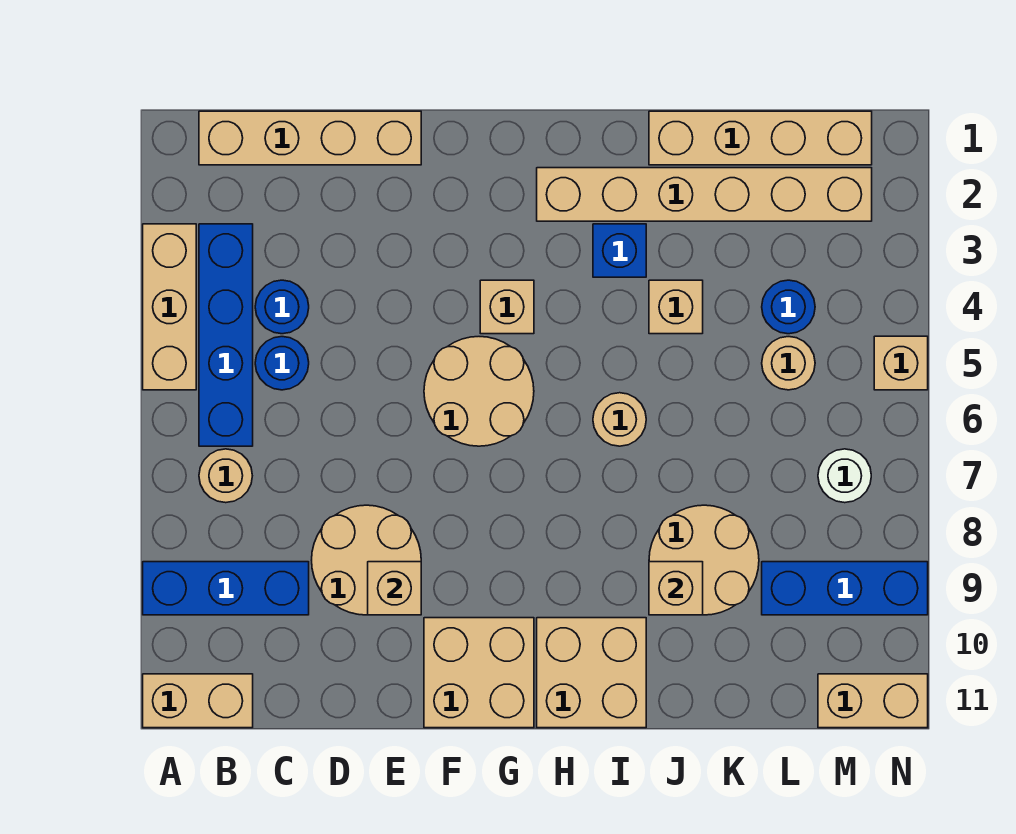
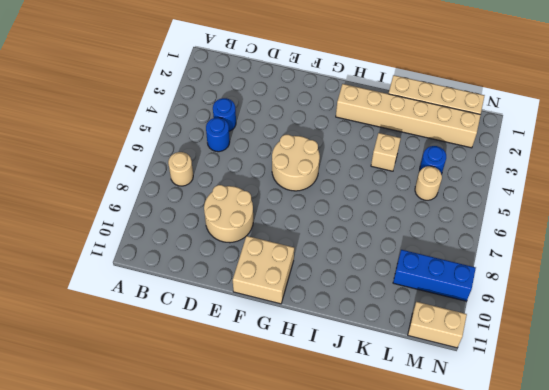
none -> tan brick A3:A5 level 1
none -> blue brick A9:C9 level 1
none -> tan brick A11:B11 level 1

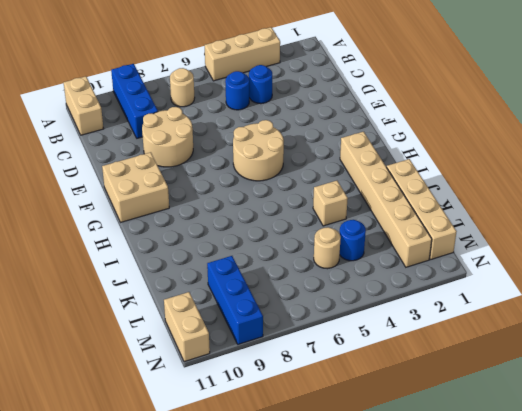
none -> tan brick B1:E1 level 1
none -> blue brick B3:B6 level 1
none -> tan brick G4 level 1

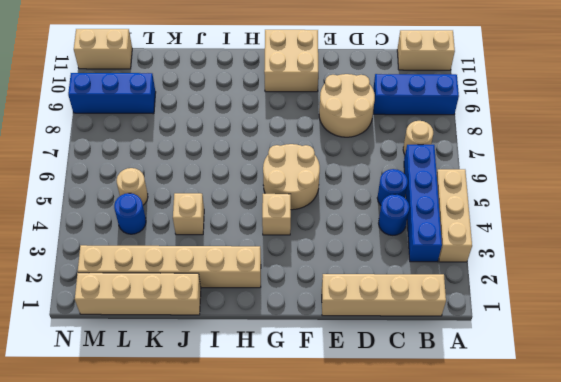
none -> tan brick H10:I11 level 1
none -> blue brick I3 level 1
none -> tan round brick I6 level 1

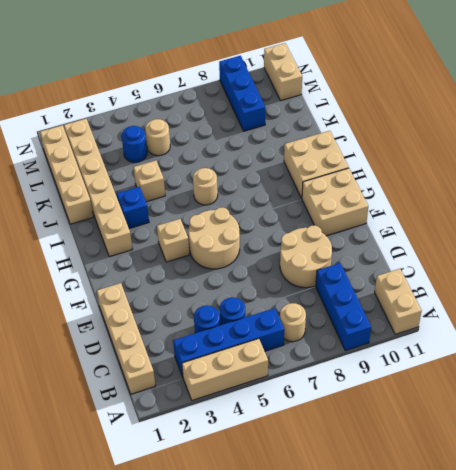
none -> tan round brick J8:K9 level 1
none -> white round brick M7 level 1
none -> tan brick N5 level 1

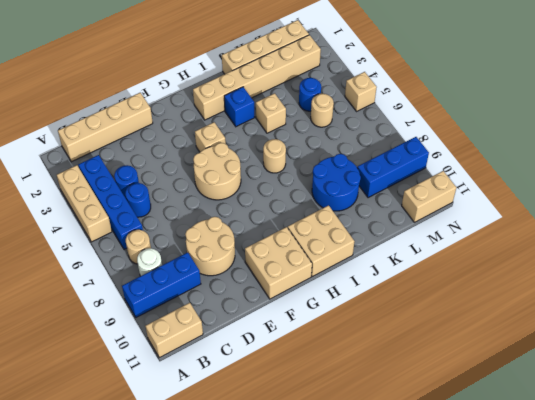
white round brick B8 level 1 -> white round brick M7 level 1
blue round brick J8:K9 level 1 -> tan round brick J8:K9 level 1
none -> tan brick E9 level 2
none -> tan brick J9 level 2

